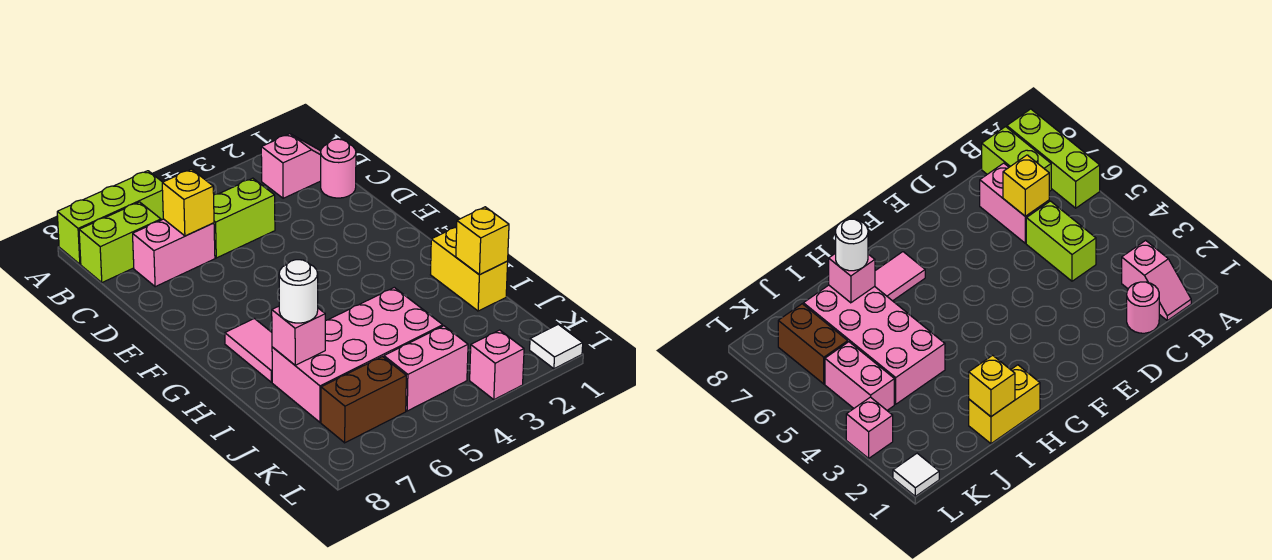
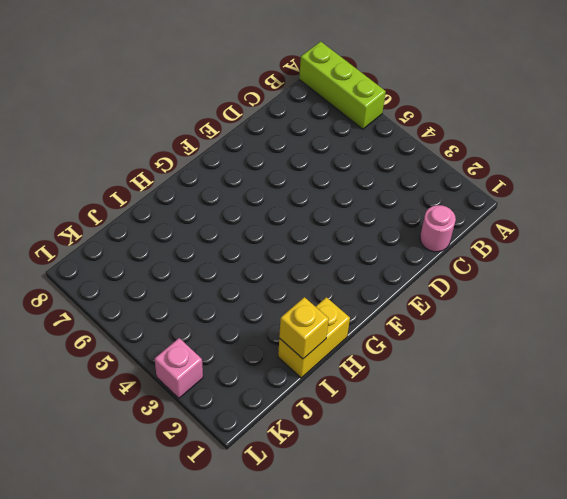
none -> pink slope B1:B2 level 1 top 2
none -> lime brick B7:B8 level 1
none -> lime brick C4:C5 level 1

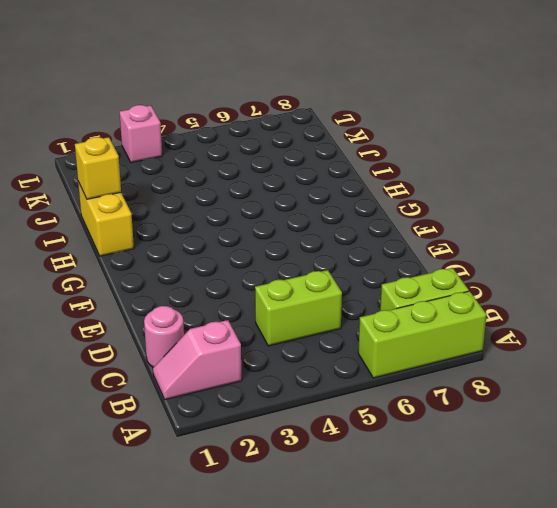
none -> pink brick C6:C7 level 1
none -> pink tile G7:H7 level 1
none -> pink brick I4:J7 level 1

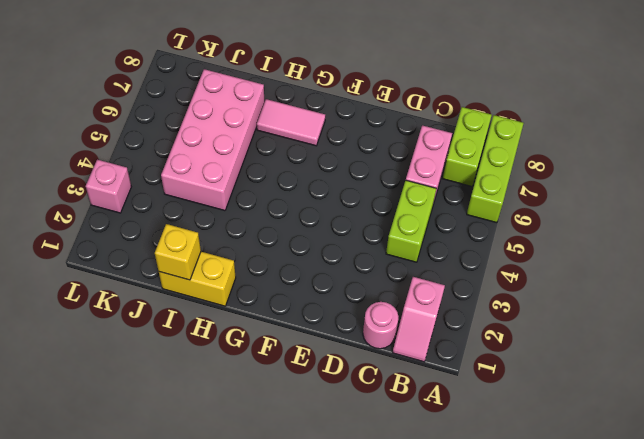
none -> pink brick K4:K5 level 1
none -> brown brick K6:K7 level 1
none -> white tile L1 level 1

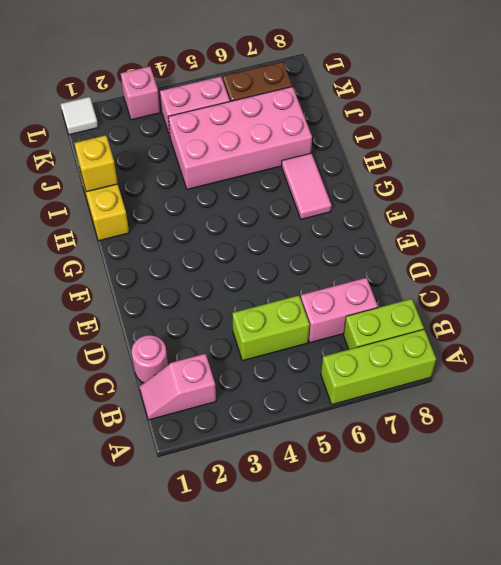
none -> yellow brick C6 level 2
none -> pink brick I7 level 2
none -> white round brick I7 level 3

